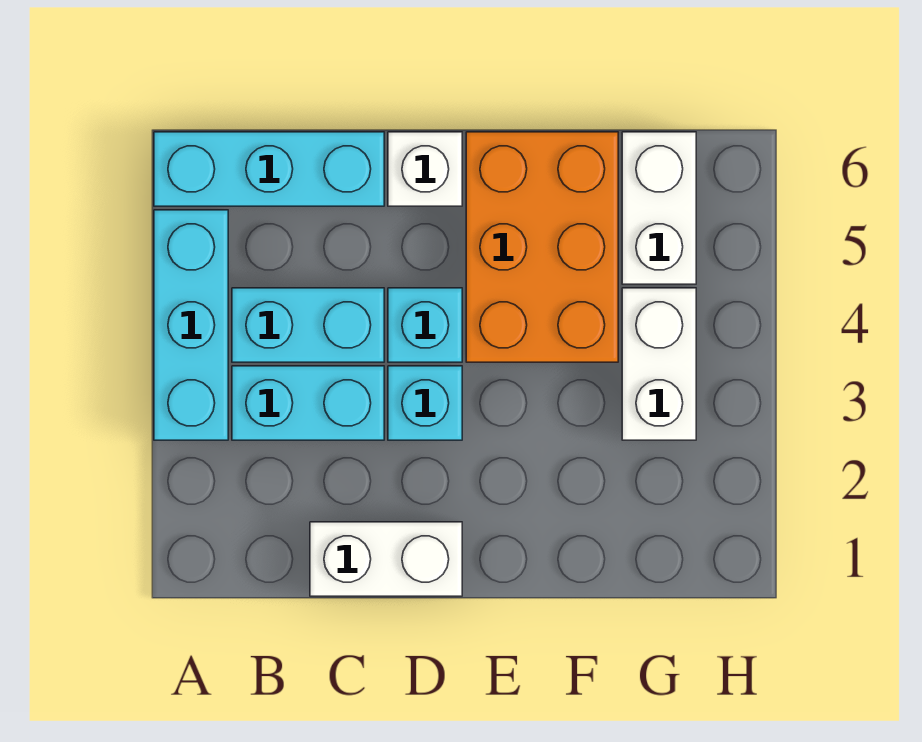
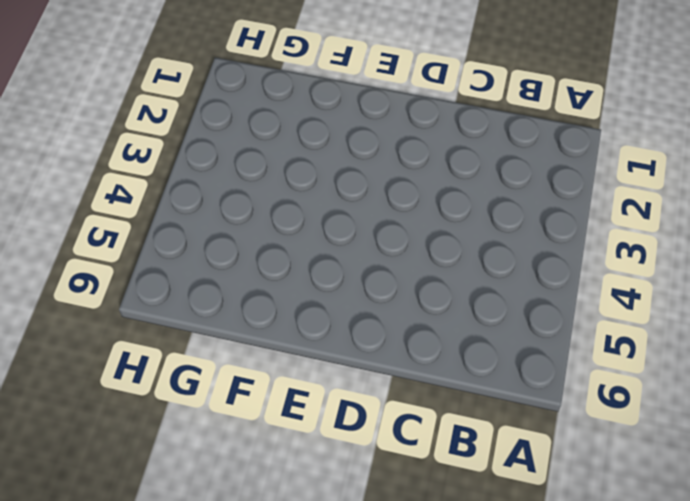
none -> cyan brick A3:A5 level 1
none -> cyan brick A6:C6 level 1

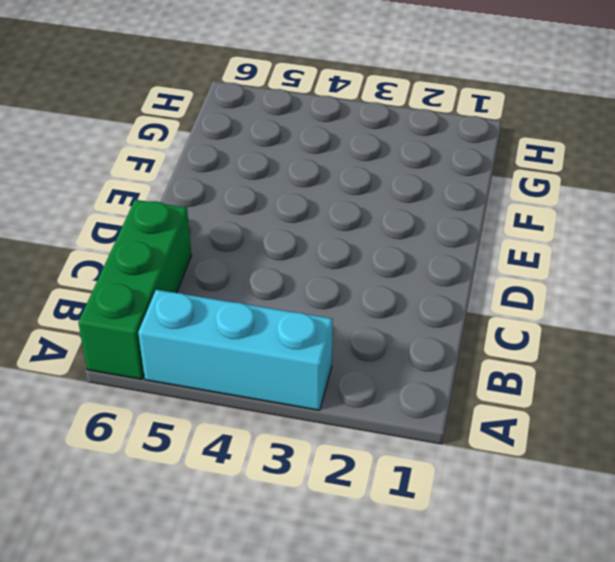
green brick A6:C6 level 1 -> cyan brick A6:C6 level 1
none -> cyan brick B3:C3 level 1
none -> cyan brick B4:C4 level 1

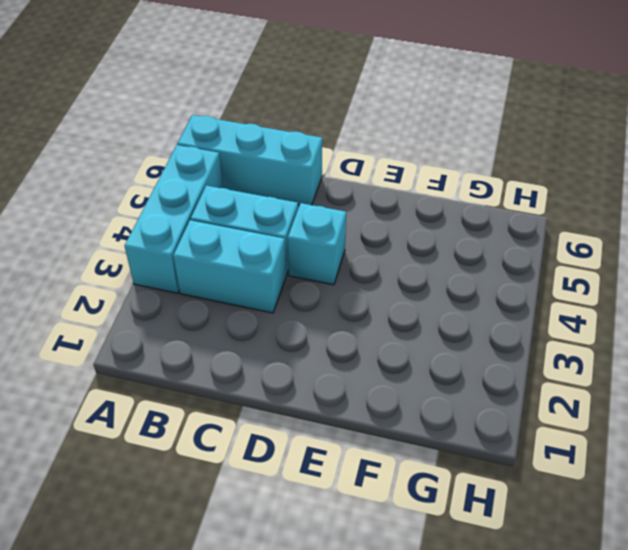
none -> white brick C1:D1 level 1
none -> cyan brick D3 level 1

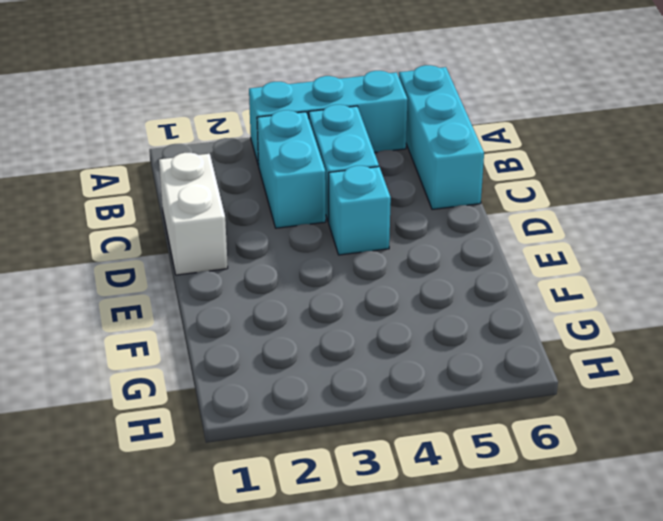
none -> cyan brick D3 level 1
none -> white brick D6 level 1

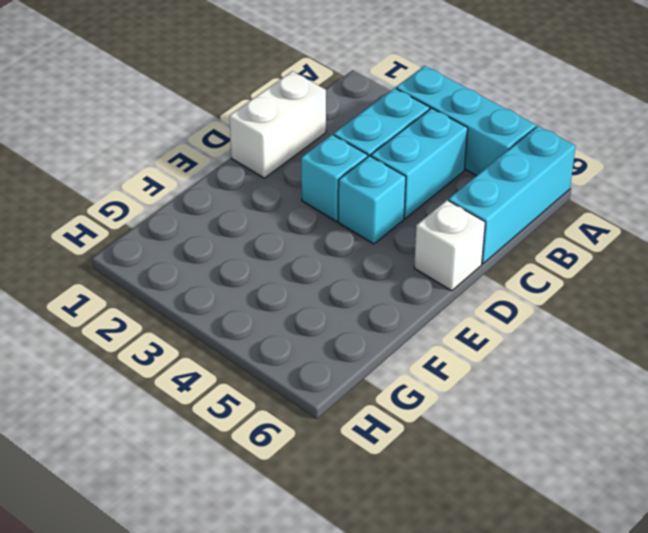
none -> orange brick E4:F6 level 1
none -> white brick G3:G4 level 1

